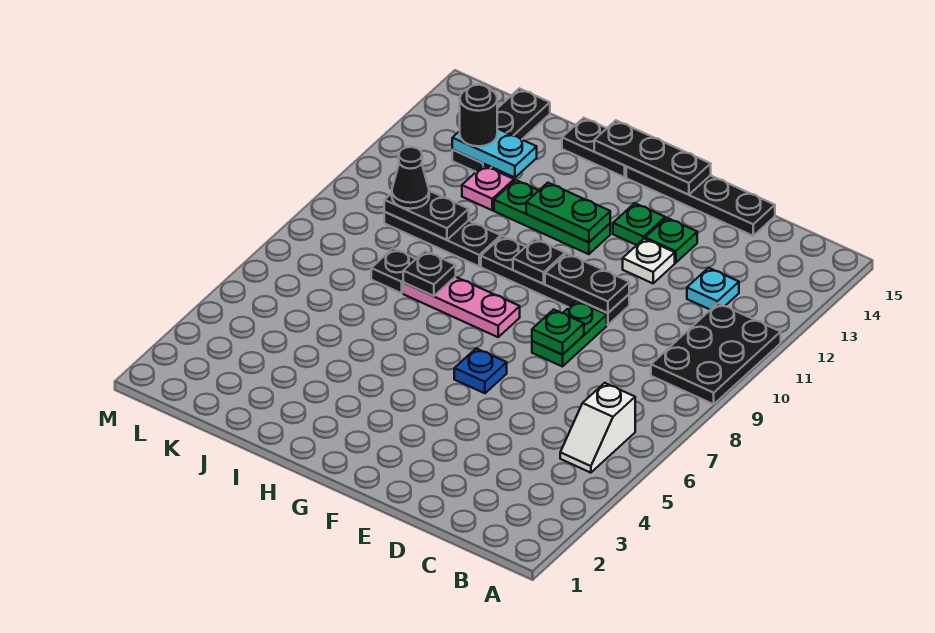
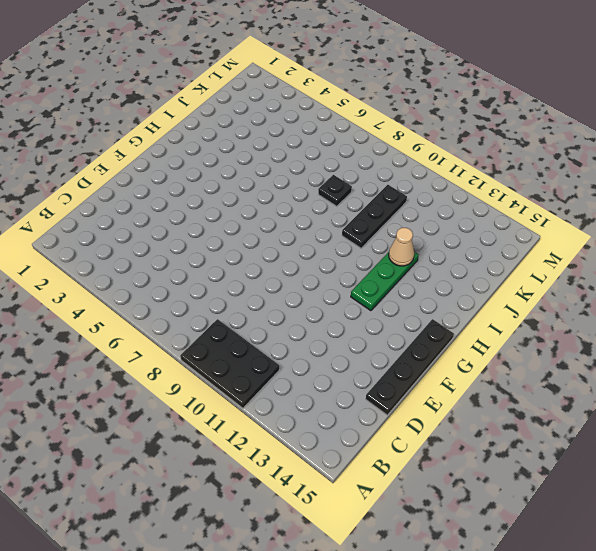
tan cone I12 level 2 -> none
none -> white slope B5:B6 level 1 top 6
none -> cyan plate C12 level 1
none -> green plate E8:E9 level 1

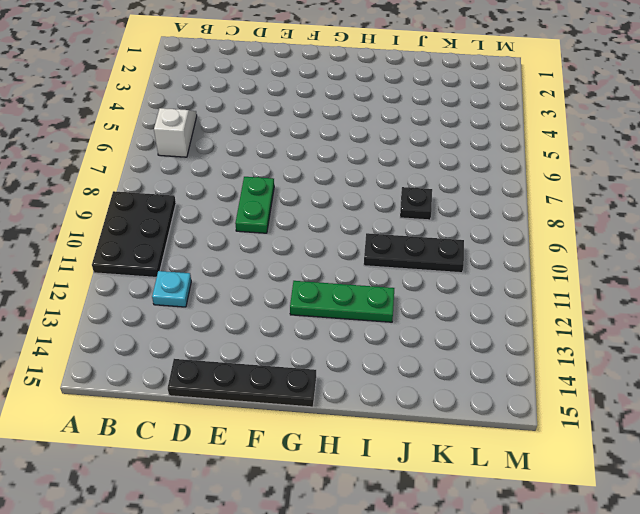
none -> black plate E10:H10 level 1
none -> white plate E12 level 1
none -> green plate E13 level 1

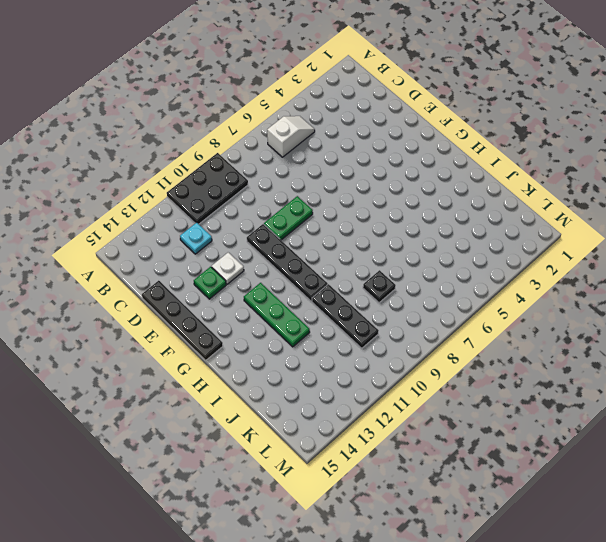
none -> blue plate F6 level 1
none -> green plate F13 level 1
none -> pink plate G8:I8 level 1

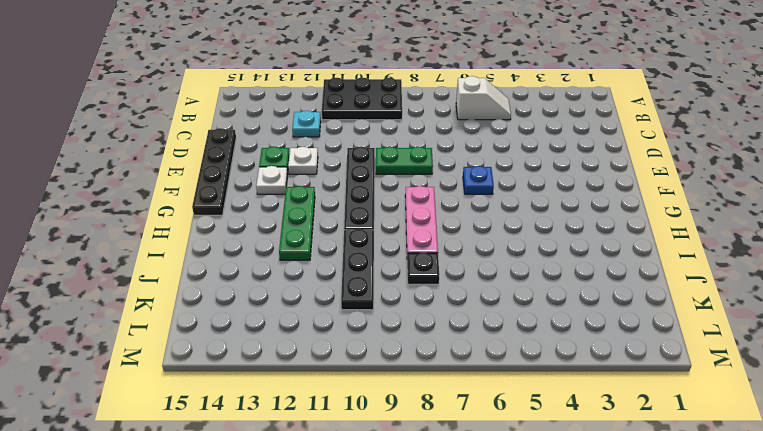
white plate F13 level 1 -> green plate F13 level 1
none -> black plate H15:I15 level 1
none -> pink plate J12 level 1
none -> black plate K13:K15 level 1

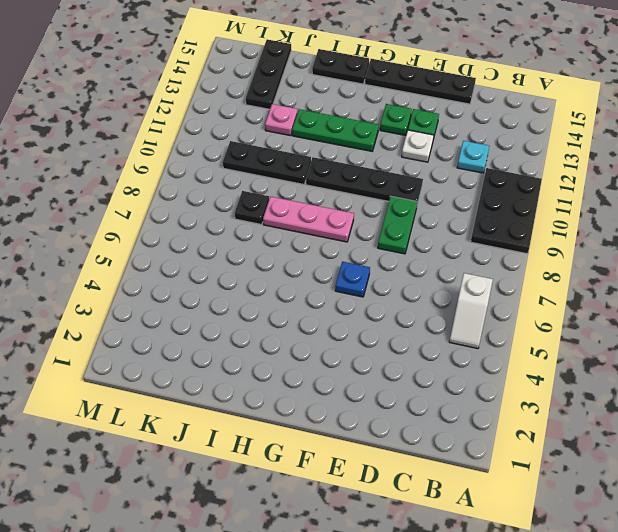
none -> green plate E8 level 2
none -> black plate E10:F10 level 2
none -> black plate F15:H15 level 2

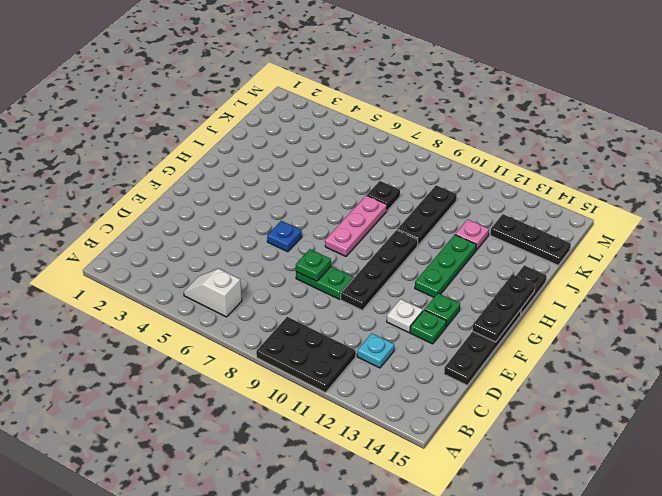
none -> black plate E10:F10 level 2
none -> black plate G10 level 2
none -> green plate G12:H12 level 2

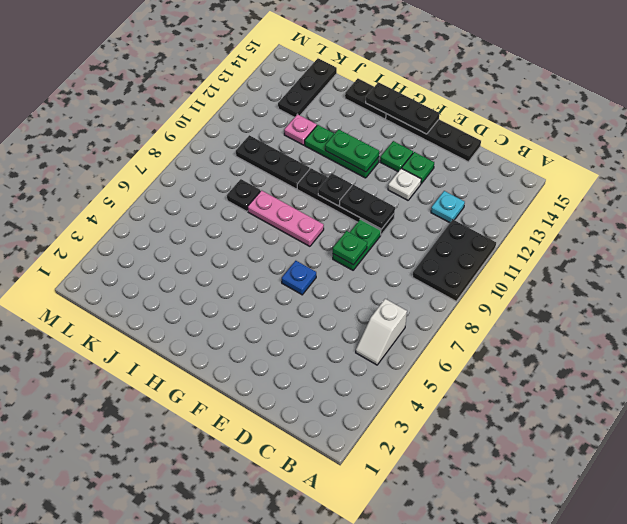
none -> black plate I8 level 2
none -> black plate J10:K10 level 2
none -> cyan plate J13:K13 level 2

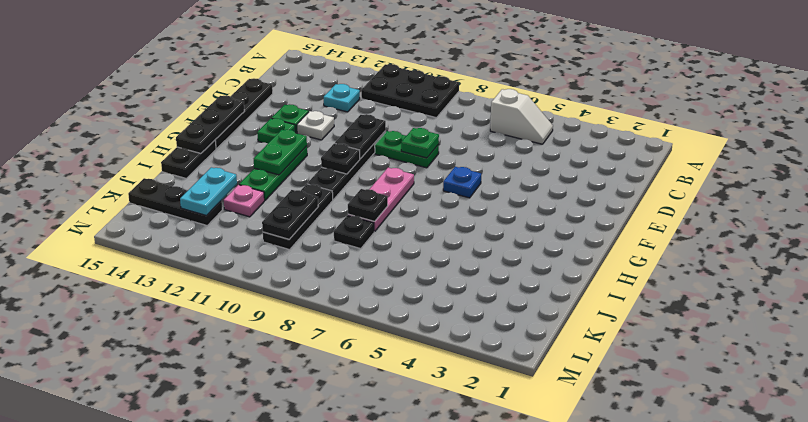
none -> black cone K10 level 3
none -> black round brick K13 level 3

